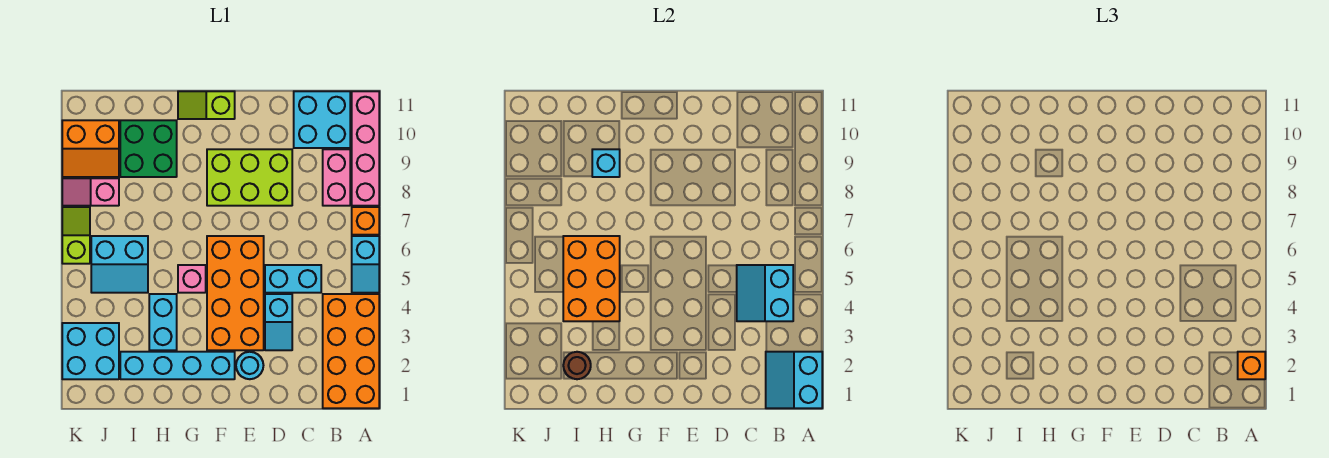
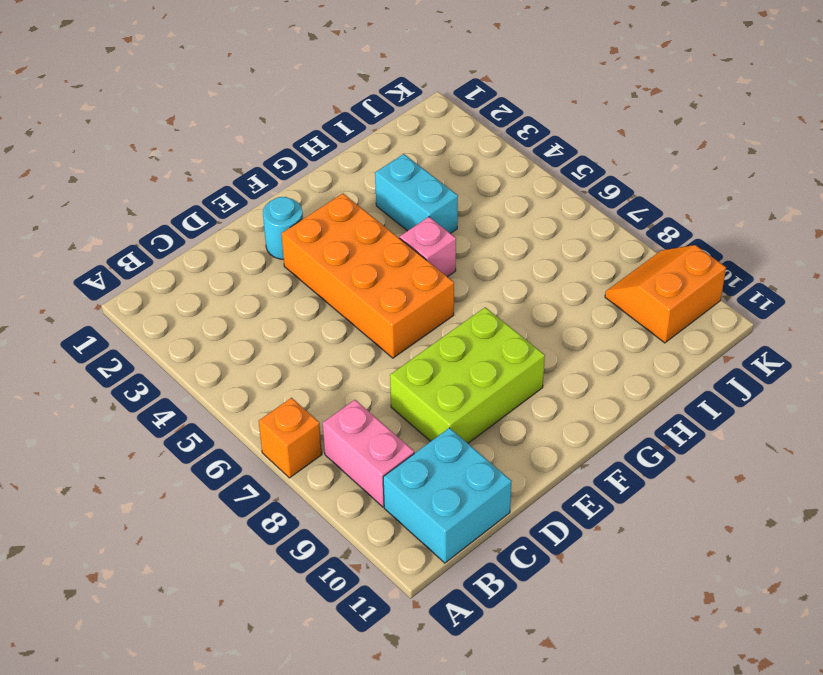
none -> orange brick A1:B4 level 1
none -> cyan slope A5:A6 level 1 top 6
none -> pink brick A8:A11 level 1

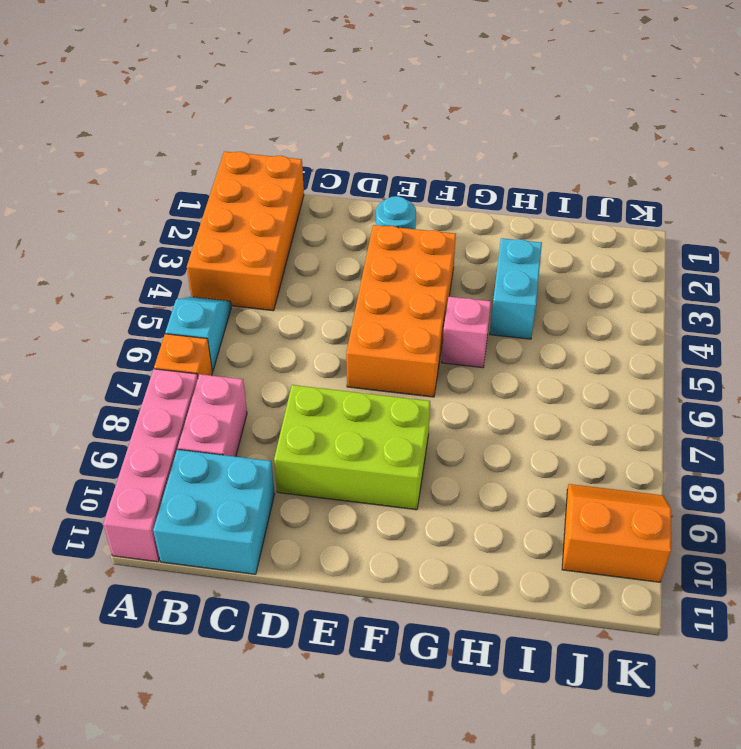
none -> cyan brick C5:D5 level 1
none -> cyan slope D3:D4 level 1 top 4
none -> cyan brick F2:I2 level 1

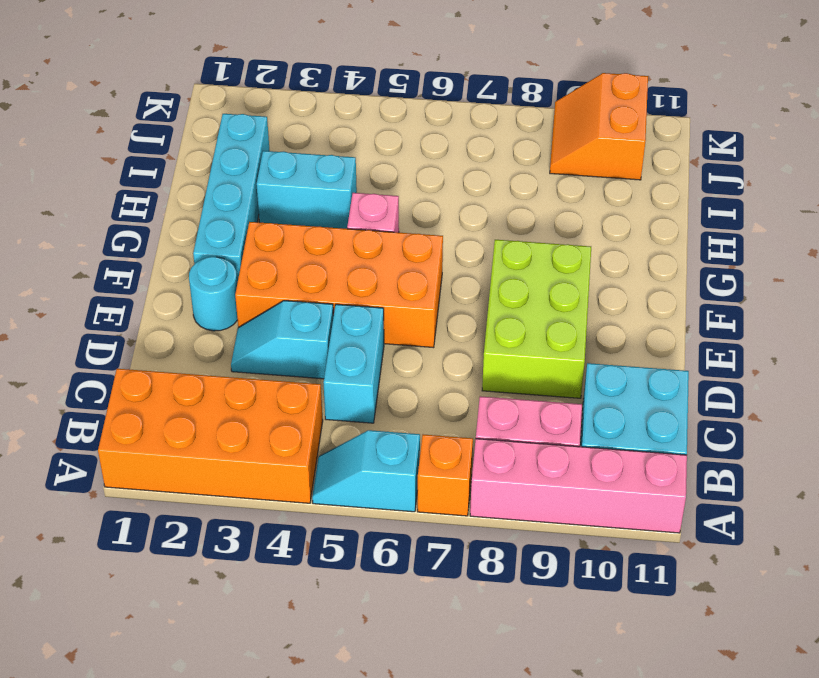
none -> lime slope F11:G11 level 1 top F
none -> green brick H9:I10 level 1
none -> cyan slope I5:J6 level 1 top 6

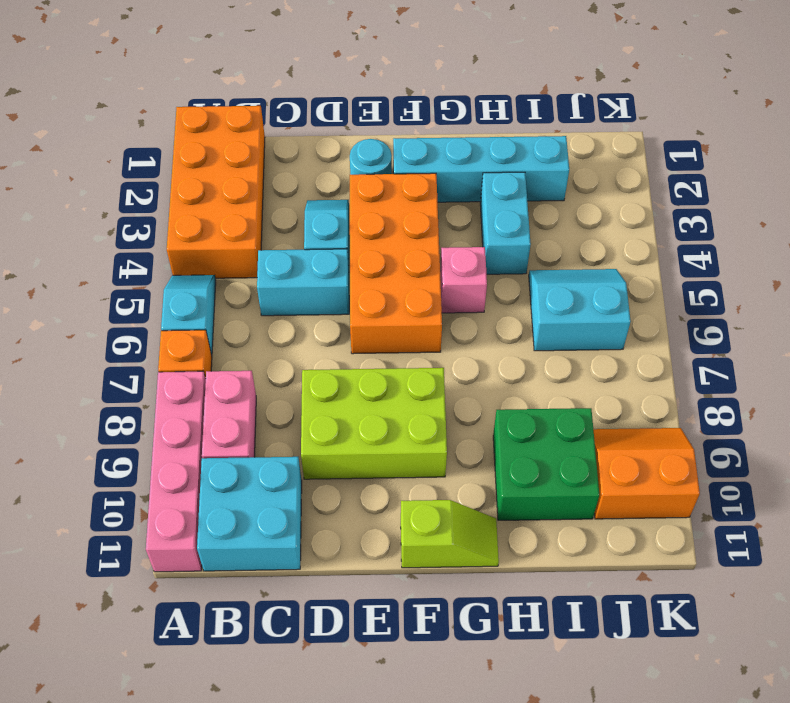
none -> cyan brick J2:K3 level 1
none -> pink slope J8:K8 level 1 top J
none -> lime slope K6:K7 level 1 top 6

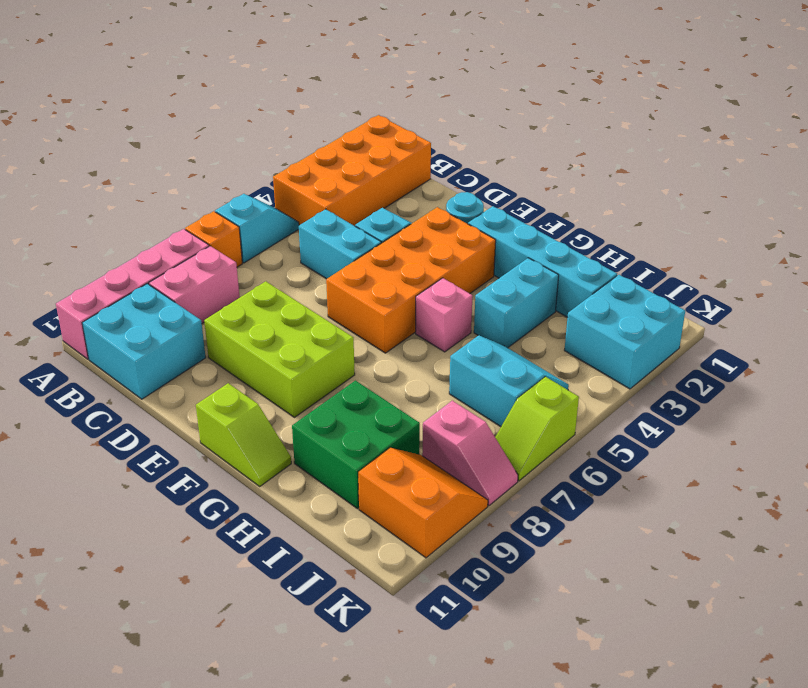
none -> cyan slope A1:B2 level 2 top A
none -> cyan slope B4:C5 level 2 top B
none -> orange brick H4:I6 level 2

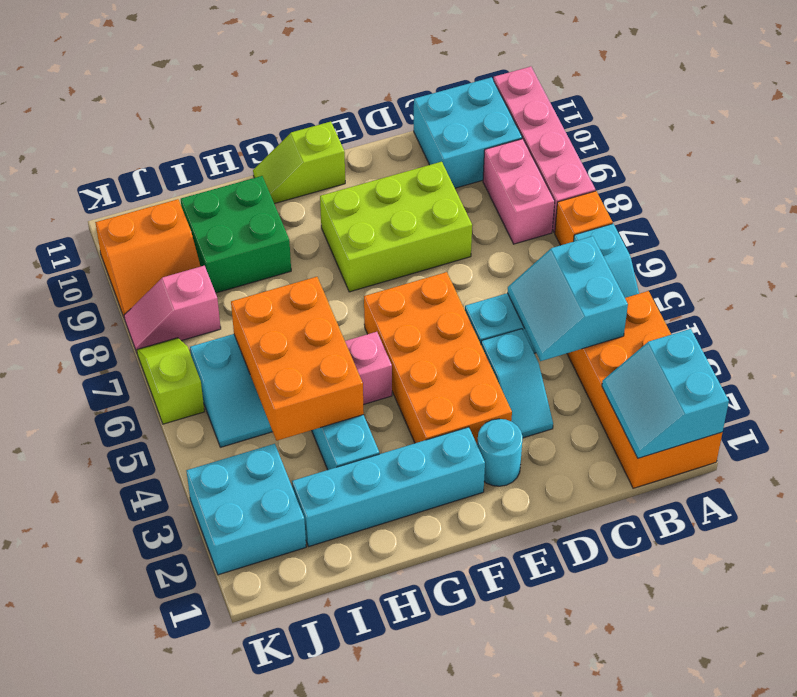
none -> cyan brick H9 level 2
none -> brown round brick I2 level 2
none -> orange brick A2 level 3

